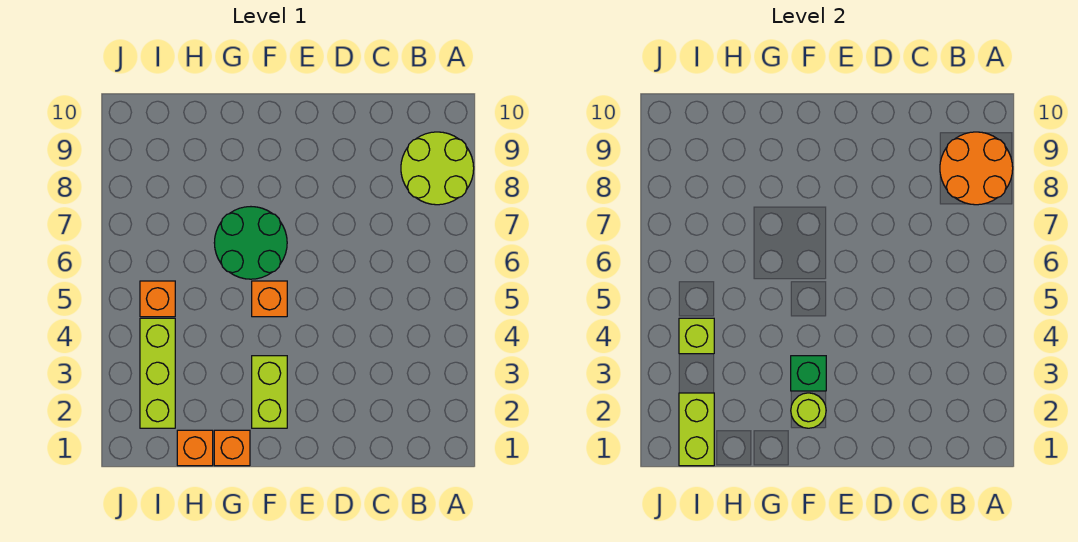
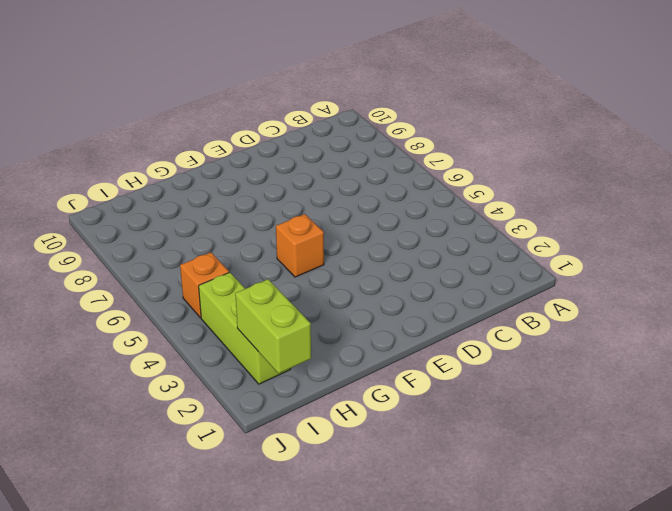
none -> lime round brick A8:B9 level 1
none -> lime brick F2:F3 level 1
none -> green round brick F6:G7 level 1

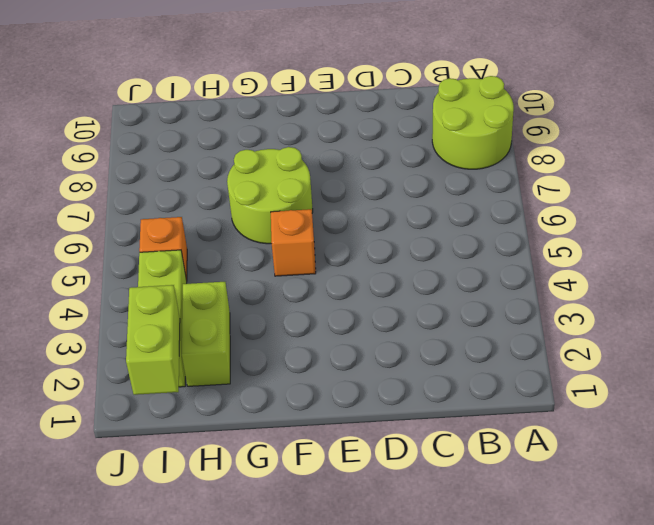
lime round brick F6:G7 level 1 -> green round brick F6:G7 level 1
lime brick H2:H3 level 1 -> lime brick F2:F3 level 1
none -> orange brick G1 level 1
none -> orange brick H1 level 1
none -> orange round brick A8:B9 level 2

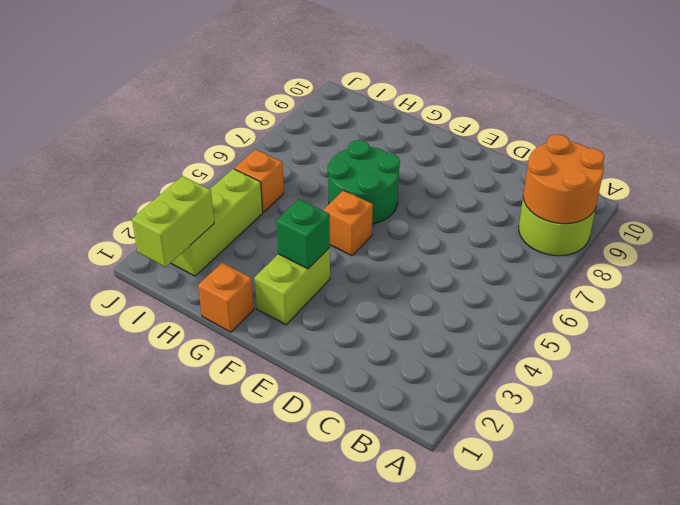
none -> orange brick H1 level 1
none -> lime round brick F2 level 2
none -> lime brick I4 level 2

